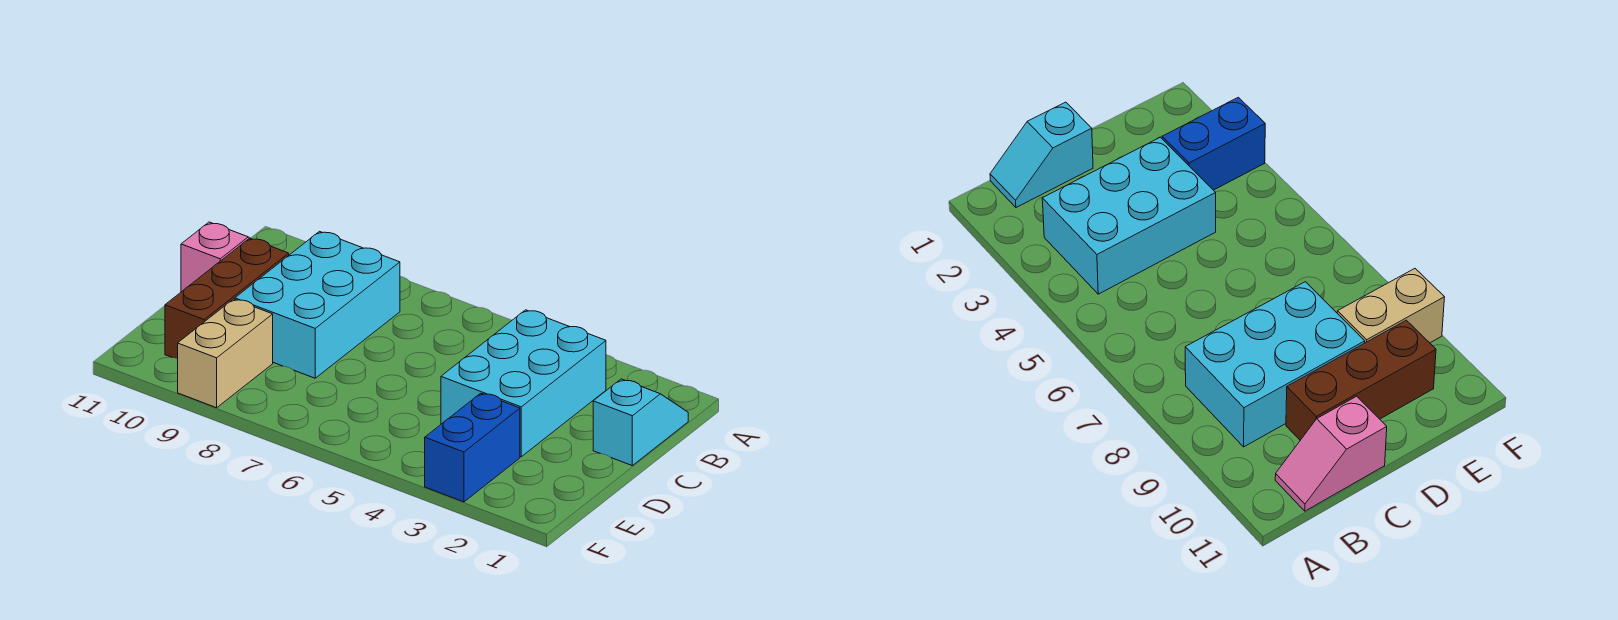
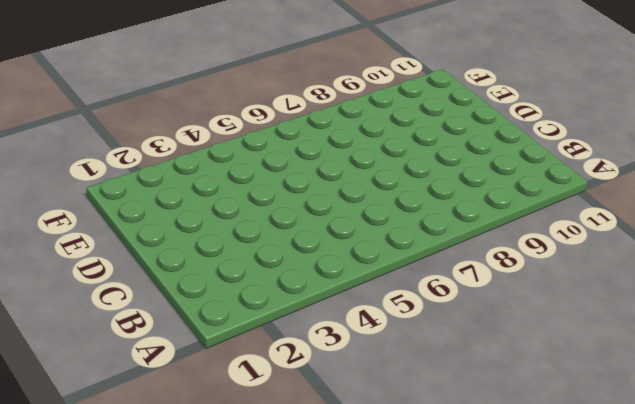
none -> cyan slope B1:C1 level 1 top C
none -> cyan brick B3:D4 level 1

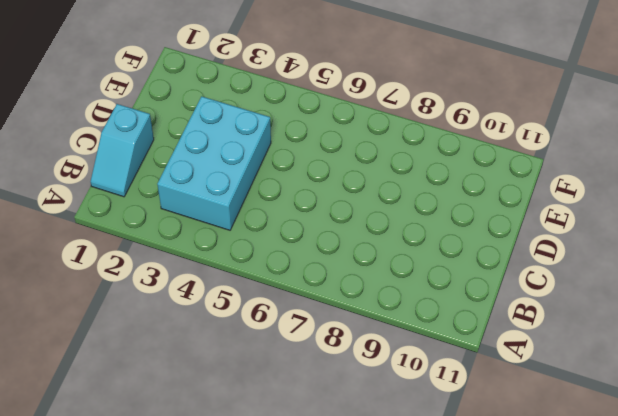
none -> cyan brick B8:D9 level 1
none -> pink slope B11:C11 level 1 top C

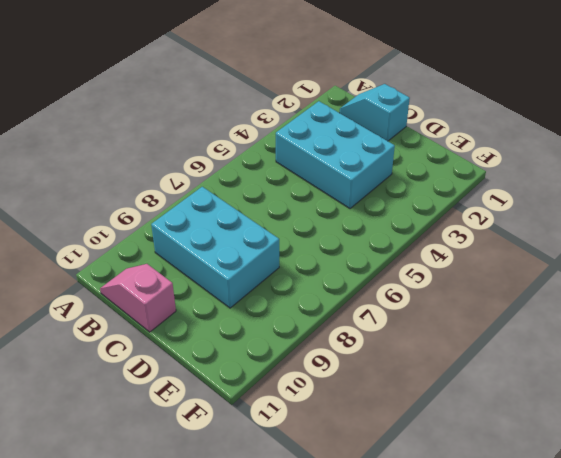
none -> brown brick C10:E10 level 1
none -> blue brick E3:F3 level 1

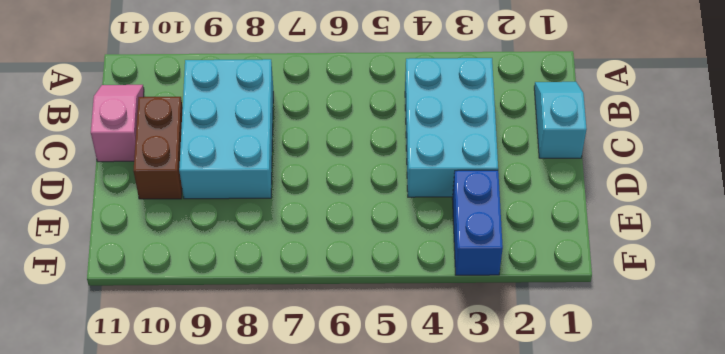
brown brick C10:D10 level 1 -> brown brick C10:E10 level 1
none -> tan brick E9:F9 level 1

